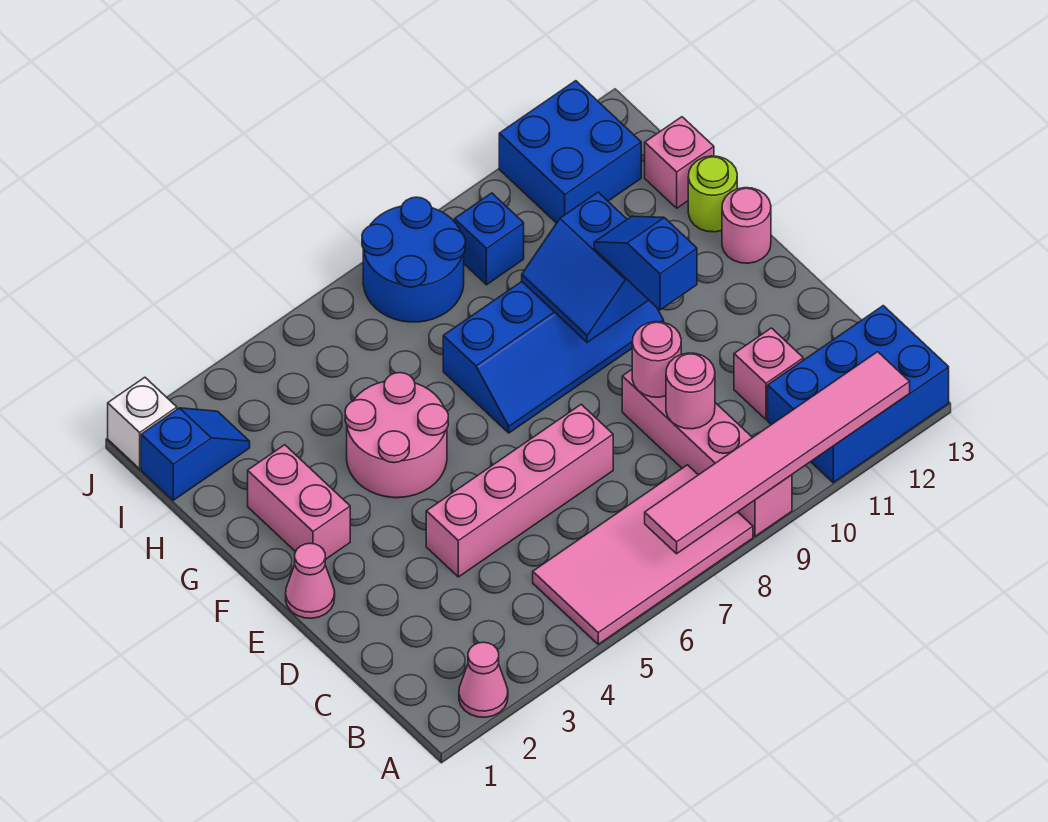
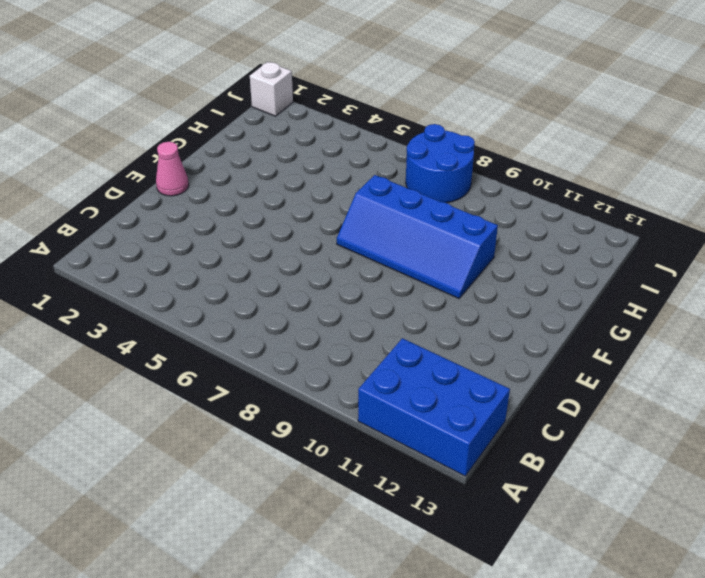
none -> pink cone A2 level 1
none -> pink tile A5:B8 level 1
none -> pink brick A9:D9 level 1

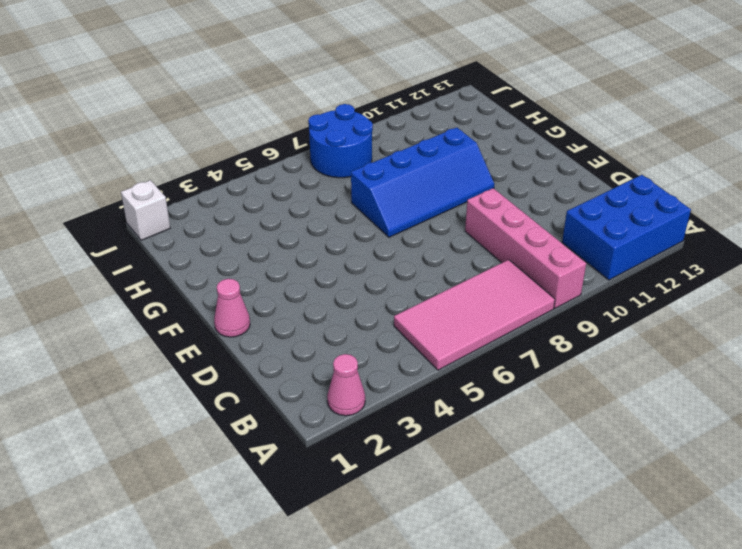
none -> pink brick C11 level 1
none -> pink brick D4:D7 level 1
none -> pink brick F2:G2 level 1

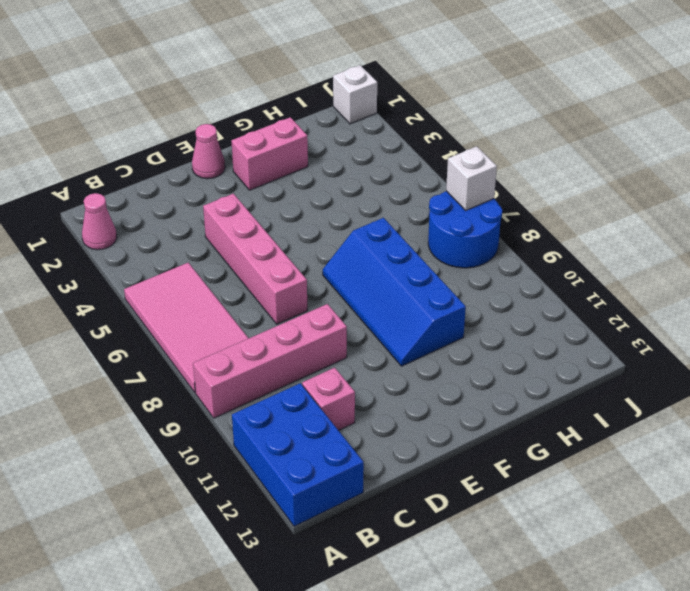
white brick J7 level 2 -> none
none -> pink round brick F4:G5 level 1
none -> pink round brick F13 level 1
none -> lime round brick G13 level 1

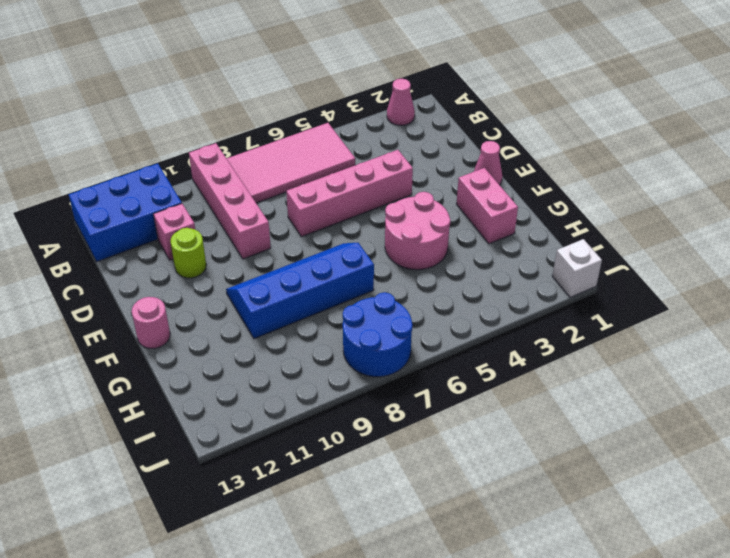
lime round brick D11 level 1 -> lime round brick G13 level 1
none -> pink brick H13 level 1
none -> blue slope I1:I2 level 1 top 1
none -> blue brick I9 level 1

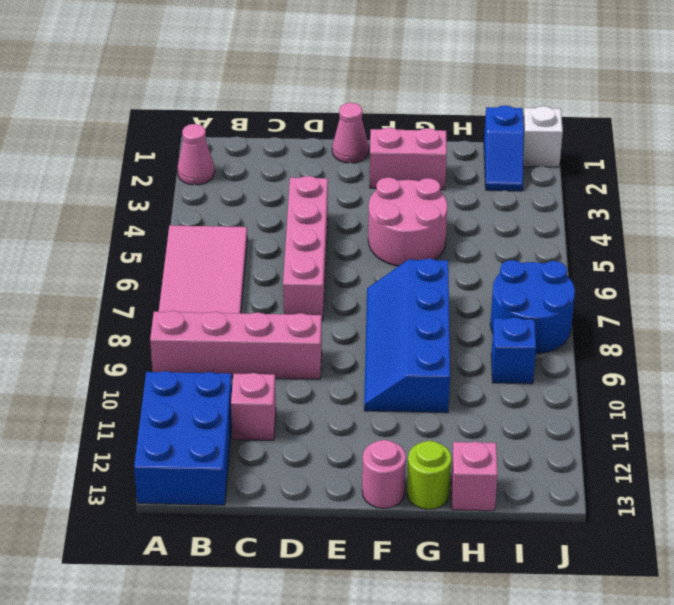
none -> blue brick I11:J12 level 1
none -> pink tile A7:A12 level 2
none -> pink round brick C9 level 2

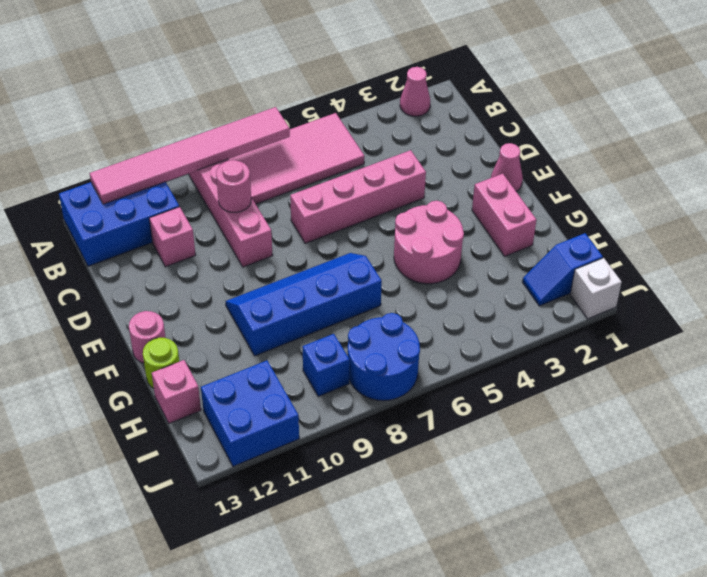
none -> pink round brick D9 level 2
none -> blue slope F9:G10 level 2 top 10
none -> blue slope E10:F10 level 3 top E

